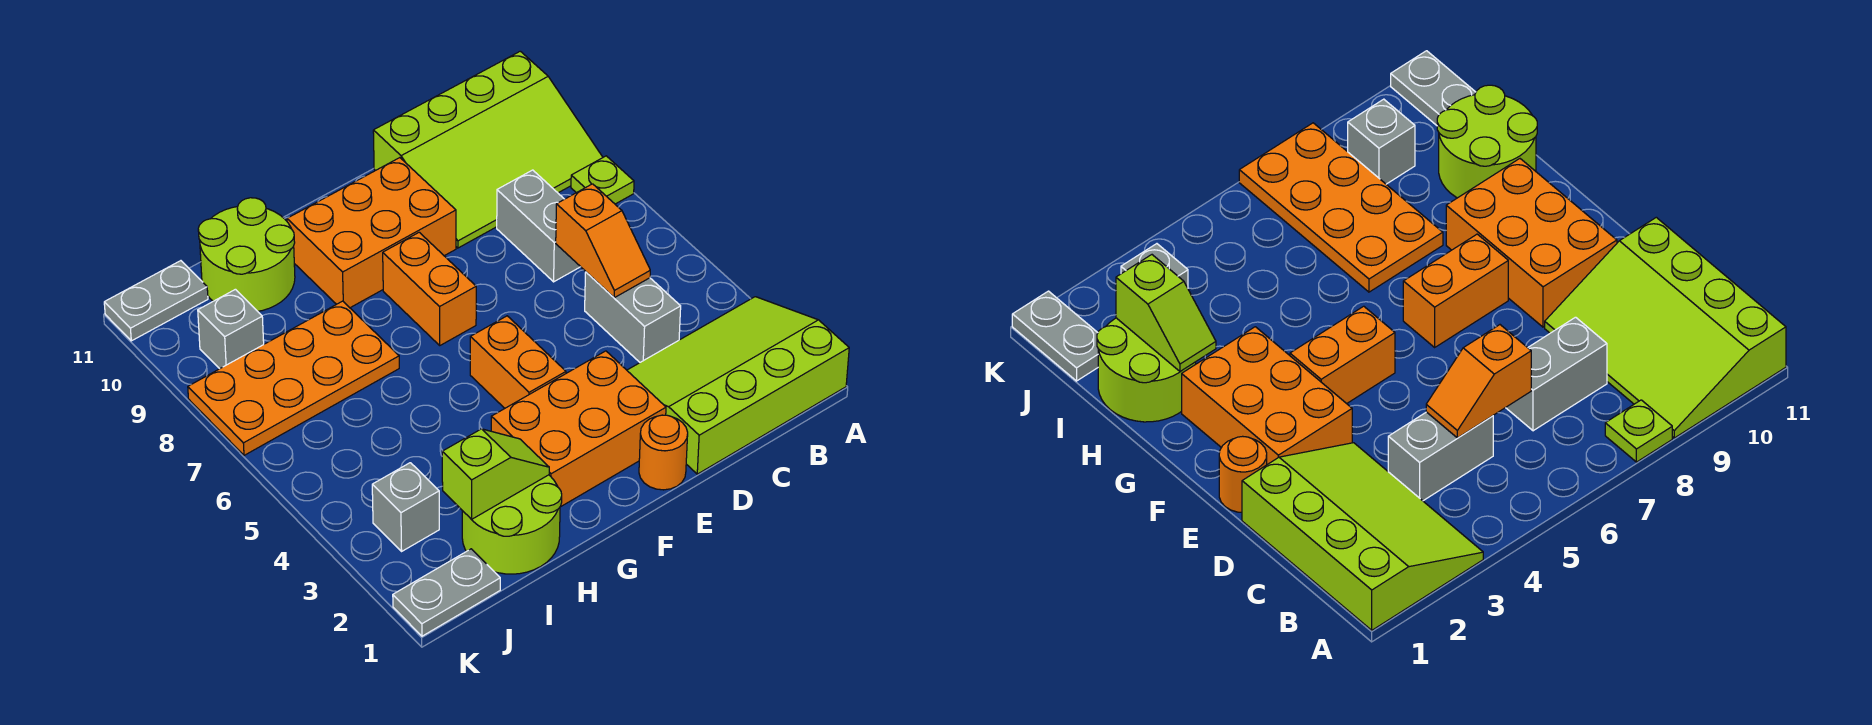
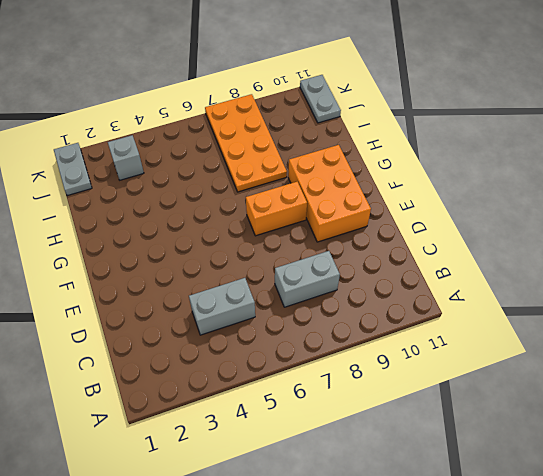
none -> lime slope A1:D3 level 1 top 1
none -> lime plate A8 level 1
none -> lime slope A9:D11 level 1 top 11

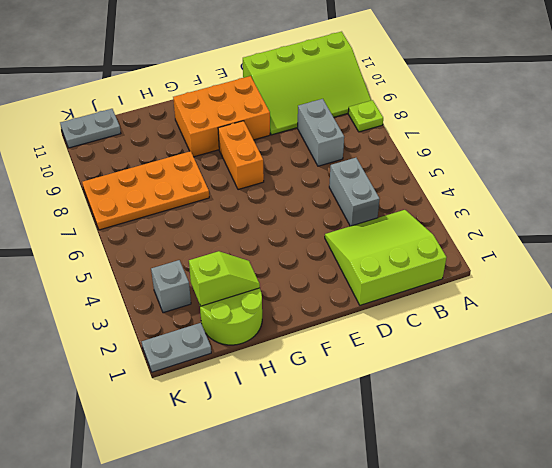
lime slope B1:D3 level 1 top 1 -> lime slope A1:D3 level 1 top 1
none -> orange round brick E1 level 1
none -> orange brick E2:G3 level 1
none -> orange brick F4:F5 level 1

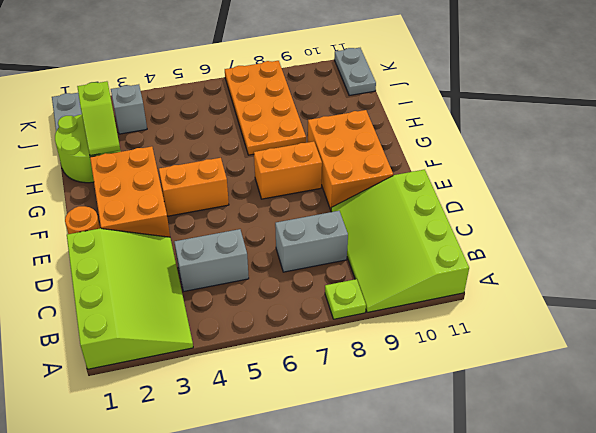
none -> lime round brick H10:I11 level 1
none -> grey brick J9 level 1
none -> orange slope C5:C6 level 2 top 6

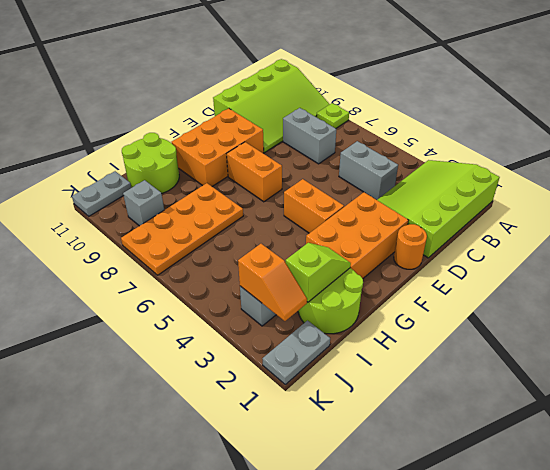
orange slope J2:J3 level 2 top 3 -> orange slope C5:C6 level 2 top 6

